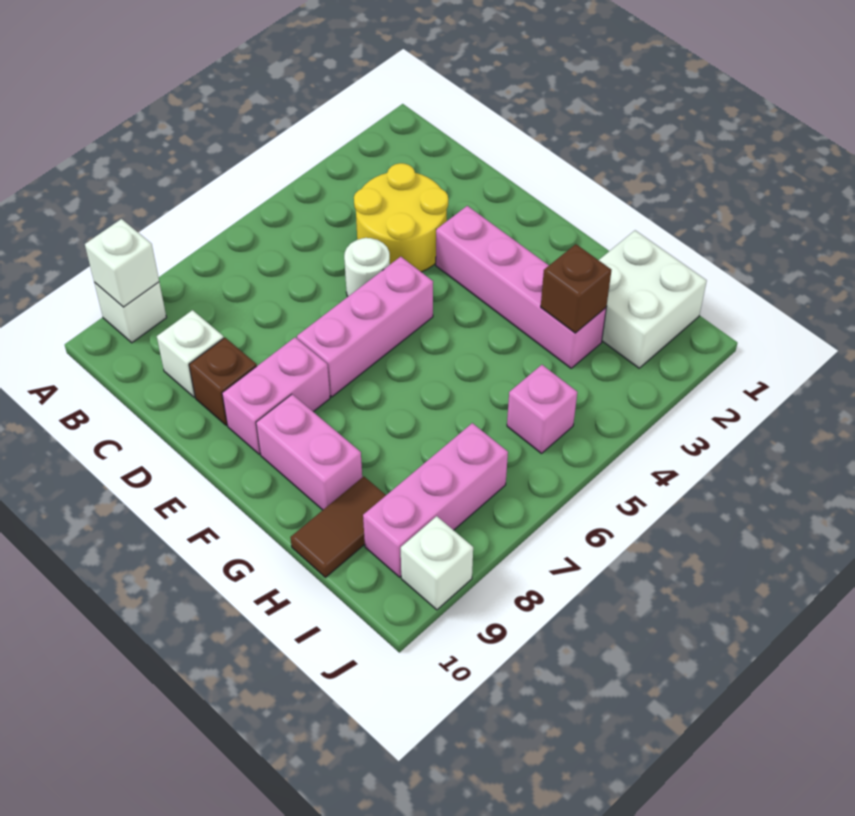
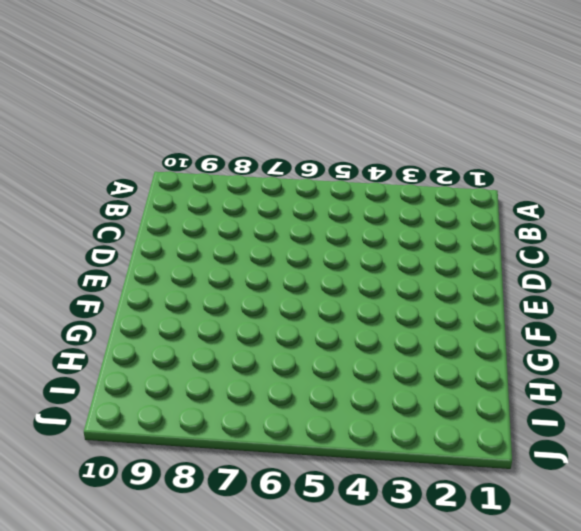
none -> white brick A9 level 1
none -> yellow round brick C3:D4 level 1
none -> white brick C9 level 1

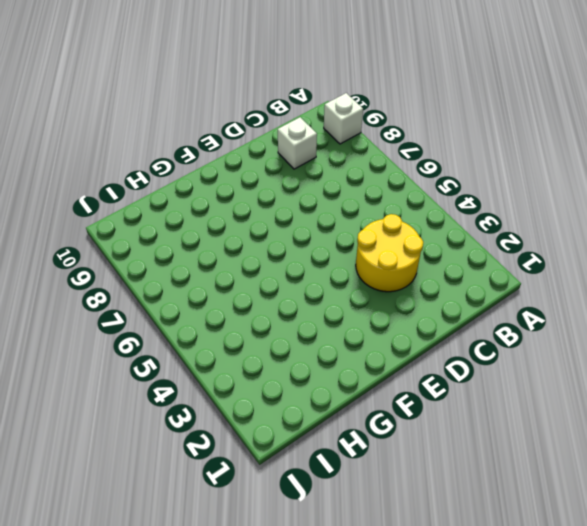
none -> white round brick D5 level 1
none -> brown brick D9 level 1
none -> pink brick E3:H3 level 1

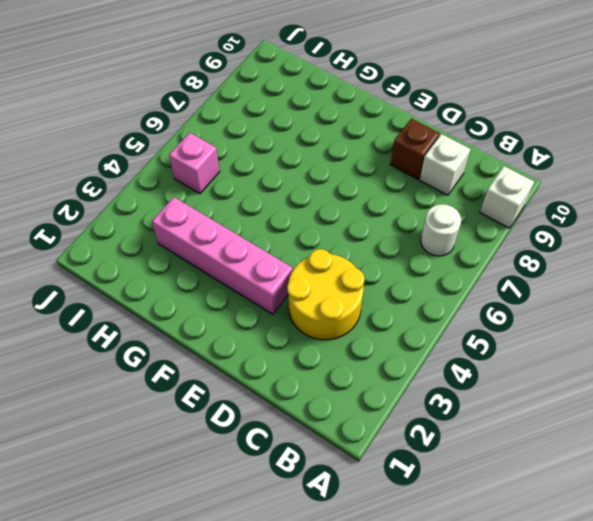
white round brick B7 level 1 -> white round brick D5 level 1
none -> pink brick E5:E7 level 1
none -> pink brick E8:E9 level 1
none -> pink brick F9:G9 level 1

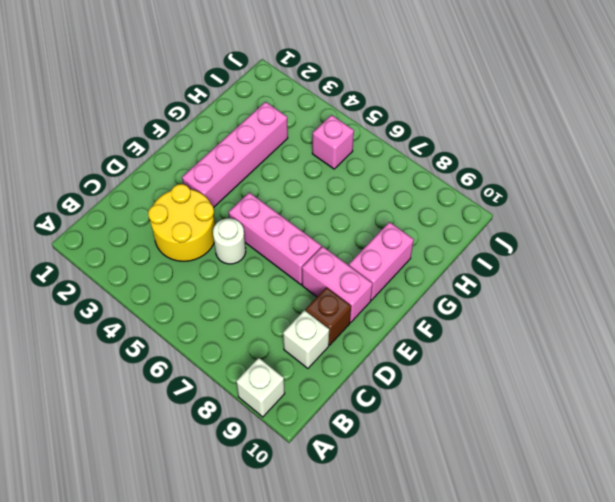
none -> white brick H1:I2 level 1
none -> brown tile H9:H10 level 1
none -> pink brick I7:I9 level 1

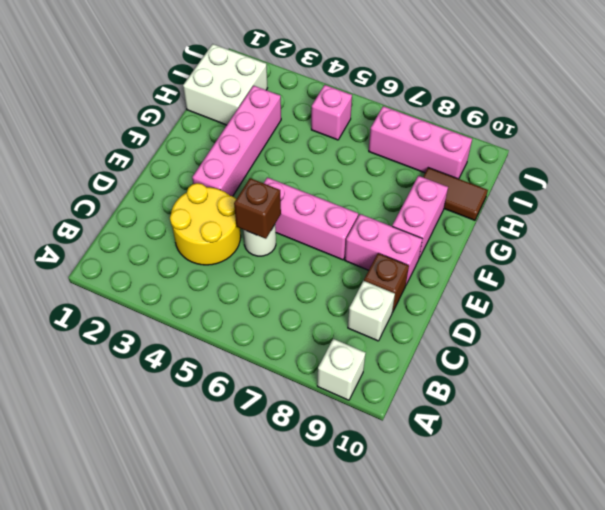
brown brick D5 level 2 -> brown brick H3 level 2
none -> white brick J9 level 1
none -> white brick A9 level 2

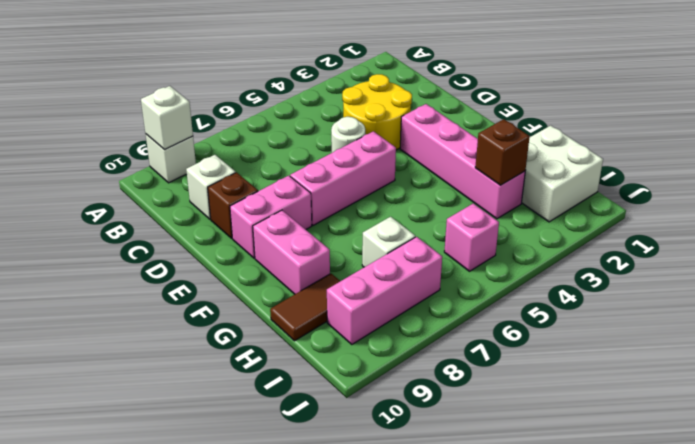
white brick H7 level 1 -> white brick J9 level 1

